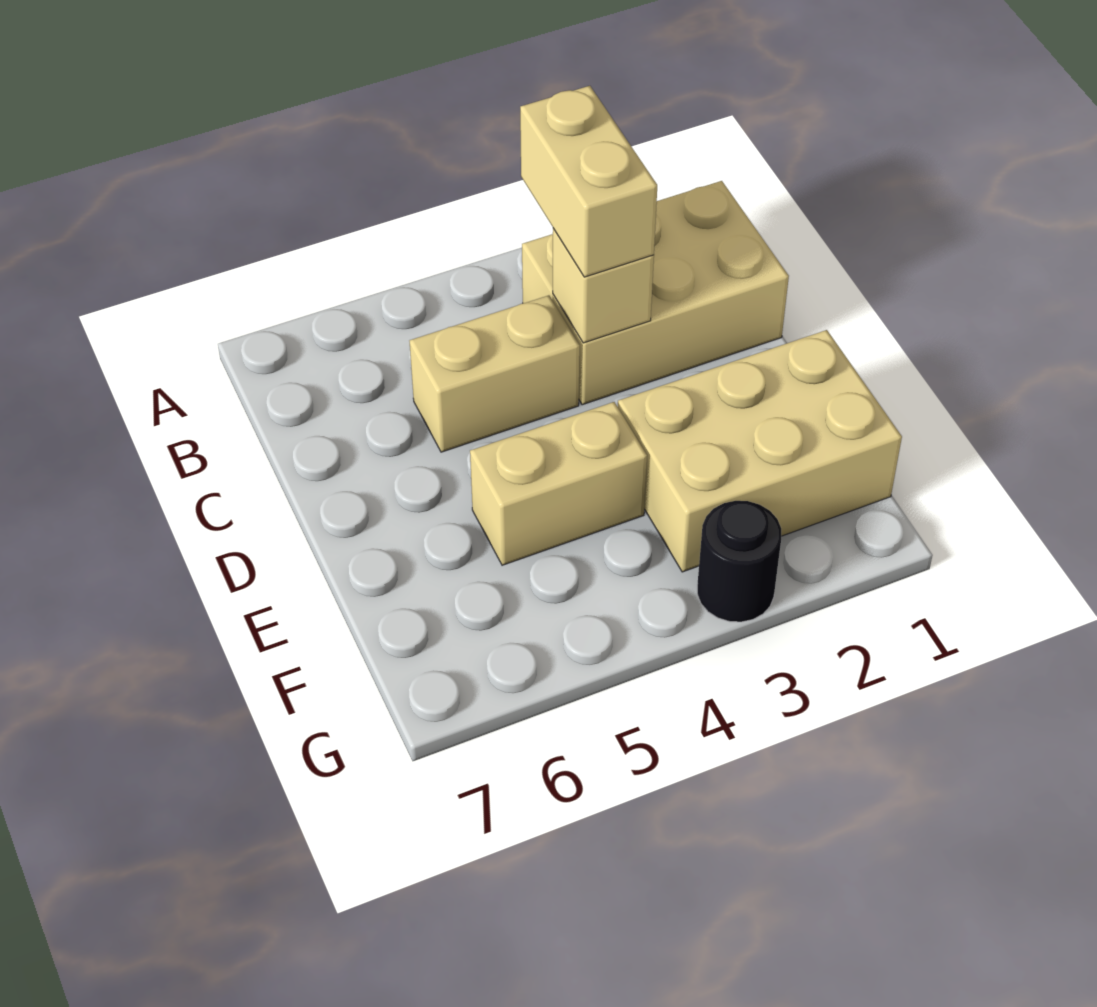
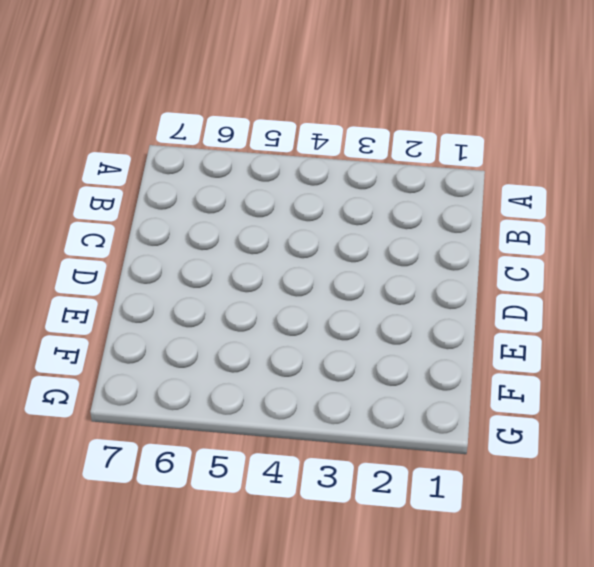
none -> tan brick B1:C3 level 1
none -> tan brick C4:C5 level 1

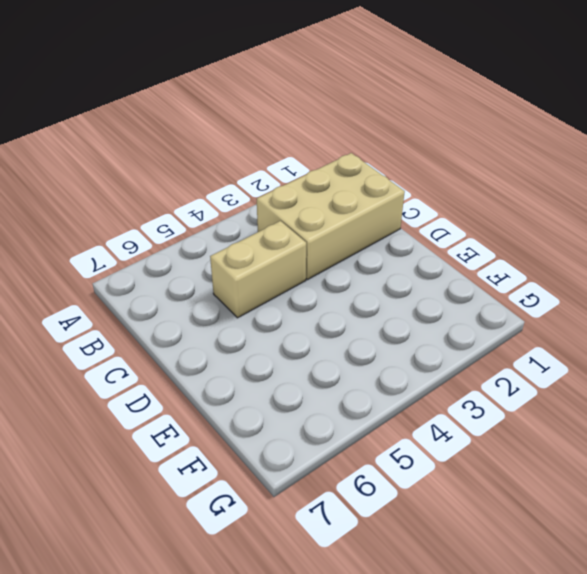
none -> tan brick E1:F3 level 1
none -> tan brick E4:E5 level 1

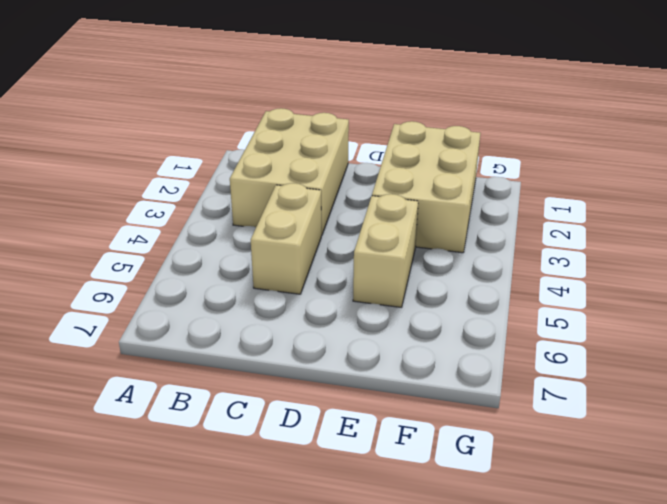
none -> black round brick G3 level 1
none -> tan brick C3 level 2

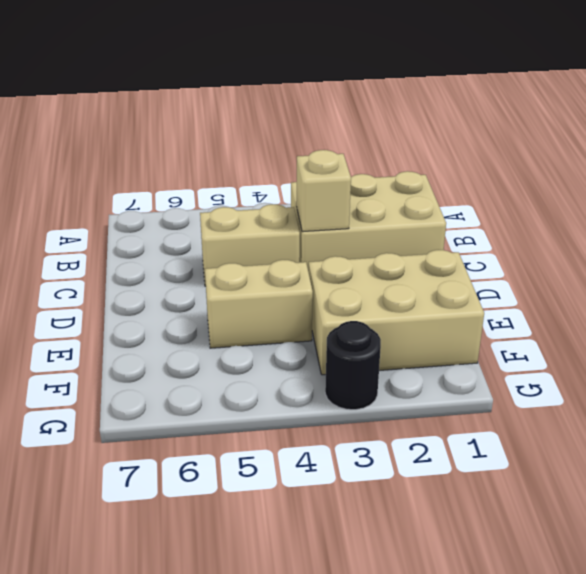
none -> tan brick B3:C3 level 3

